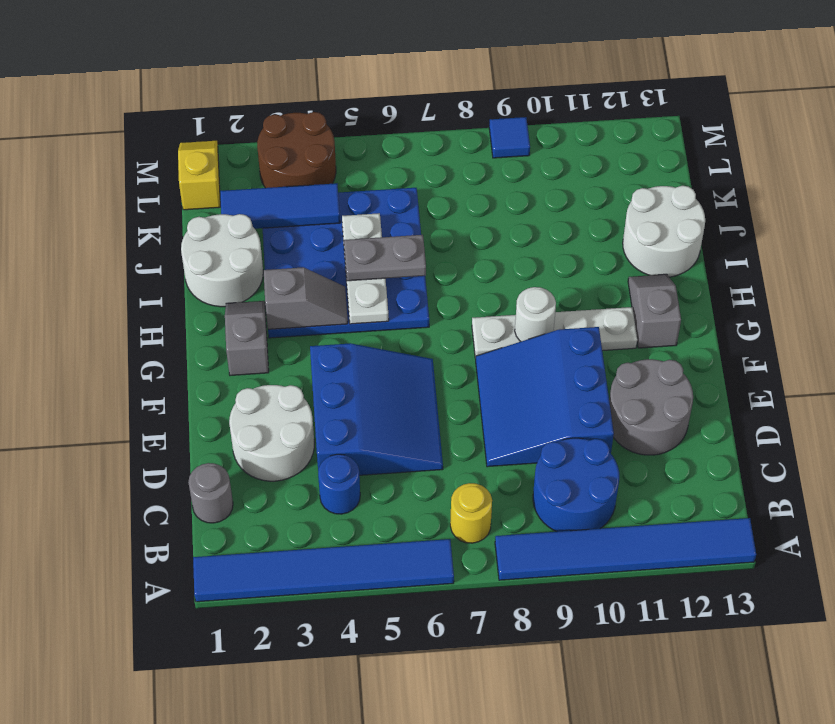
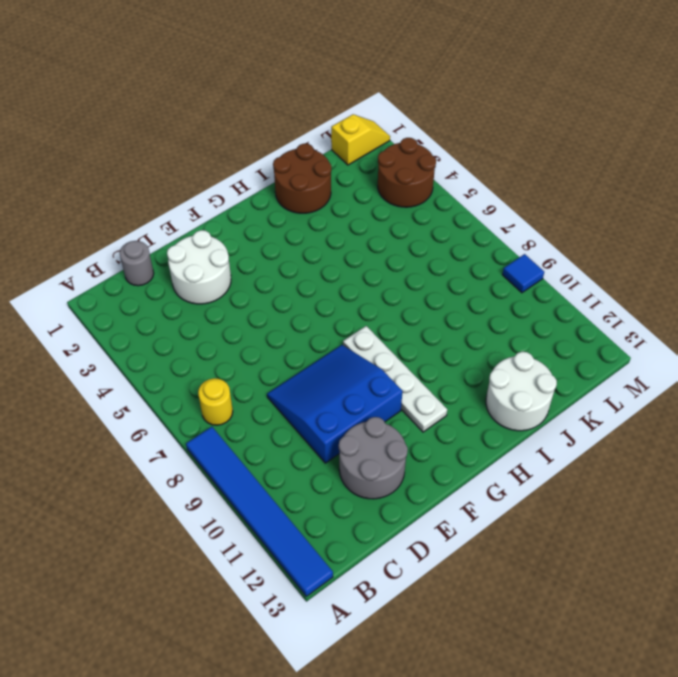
brown round brick I1:J2 level 1 -> white round brick I1:J2 level 1
none -> blue tile A1:A6 level 1
none -> blue round brick B9:C10 level 1
none -> blue round brick C4 level 1

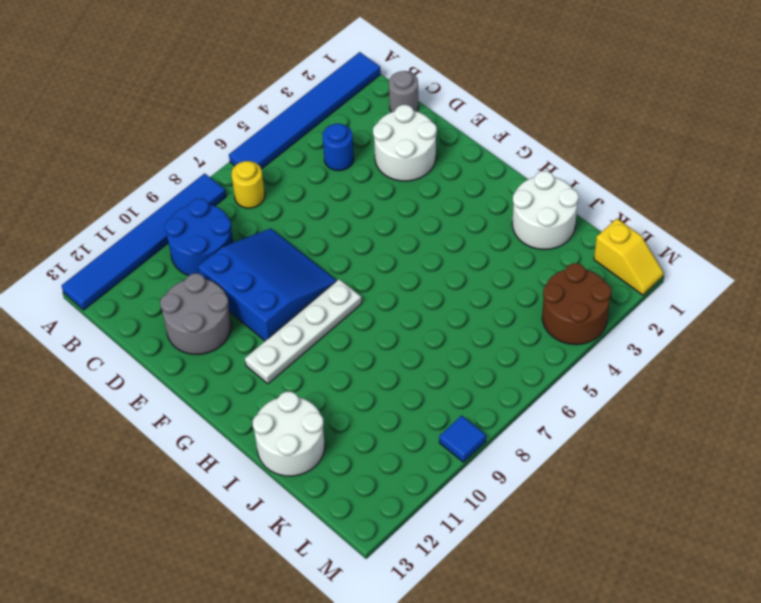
none -> blue slope D4:F6 level 1 top 4
none -> grey slope G2:H2 level 1 top G
none -> grey slope G12:H12 level 1 top G

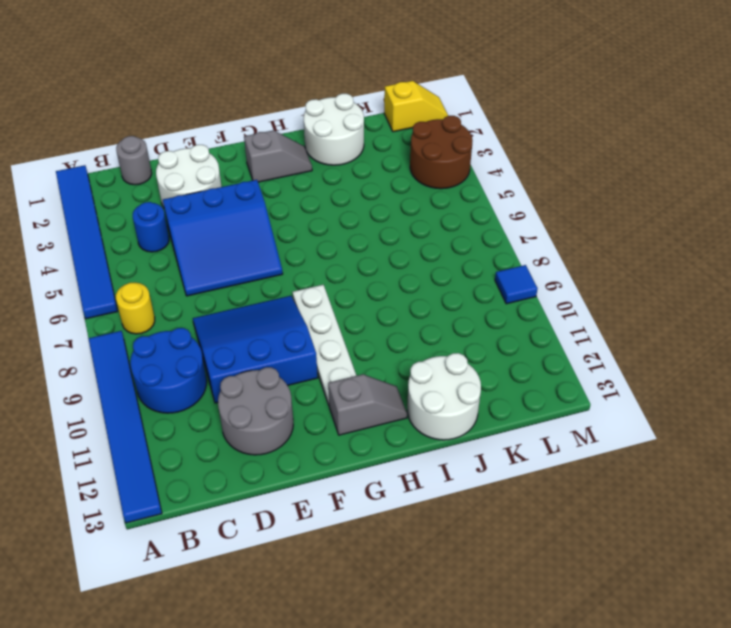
none -> blue plate H3:K6 level 1
none -> white round brick G9 level 2
none -> grey slope H3:H4 level 2 top 3

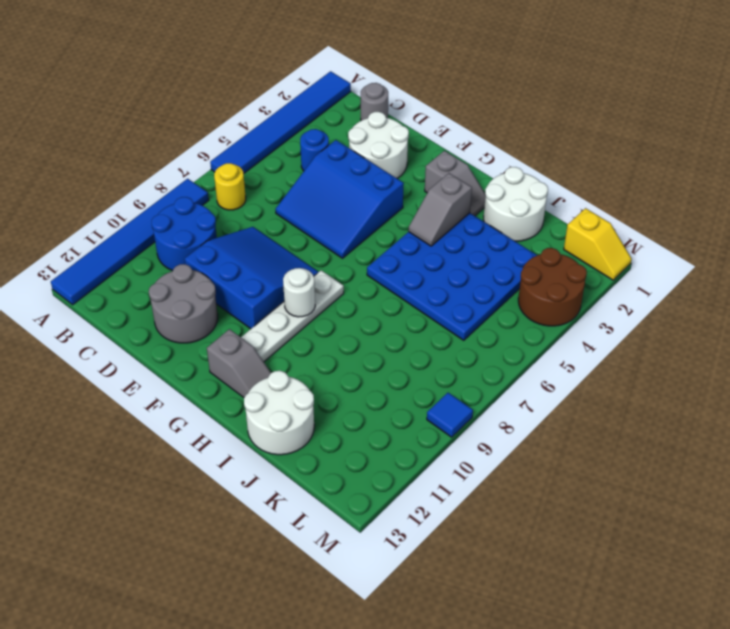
none -> white plate H5:J5 level 2
none -> blue tile K2:K4 level 2
none -> grey plate I5:I6 level 3

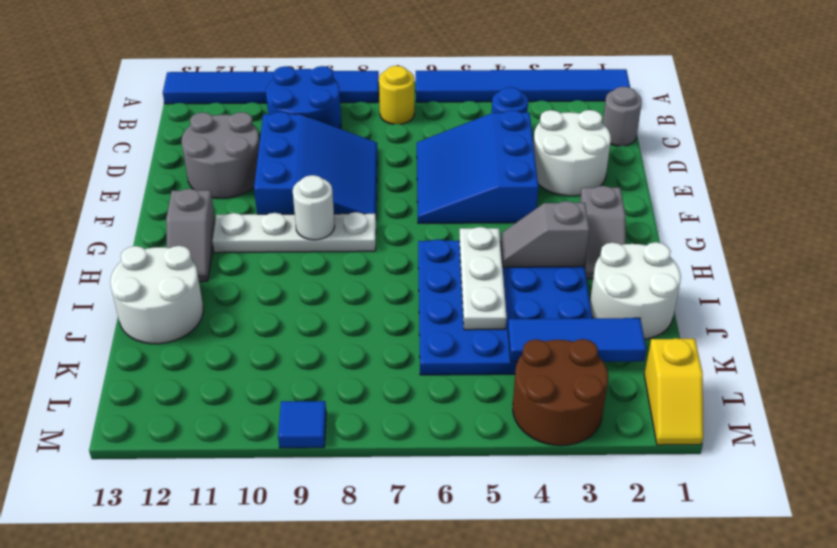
none -> grey plate I5:I6 level 3

